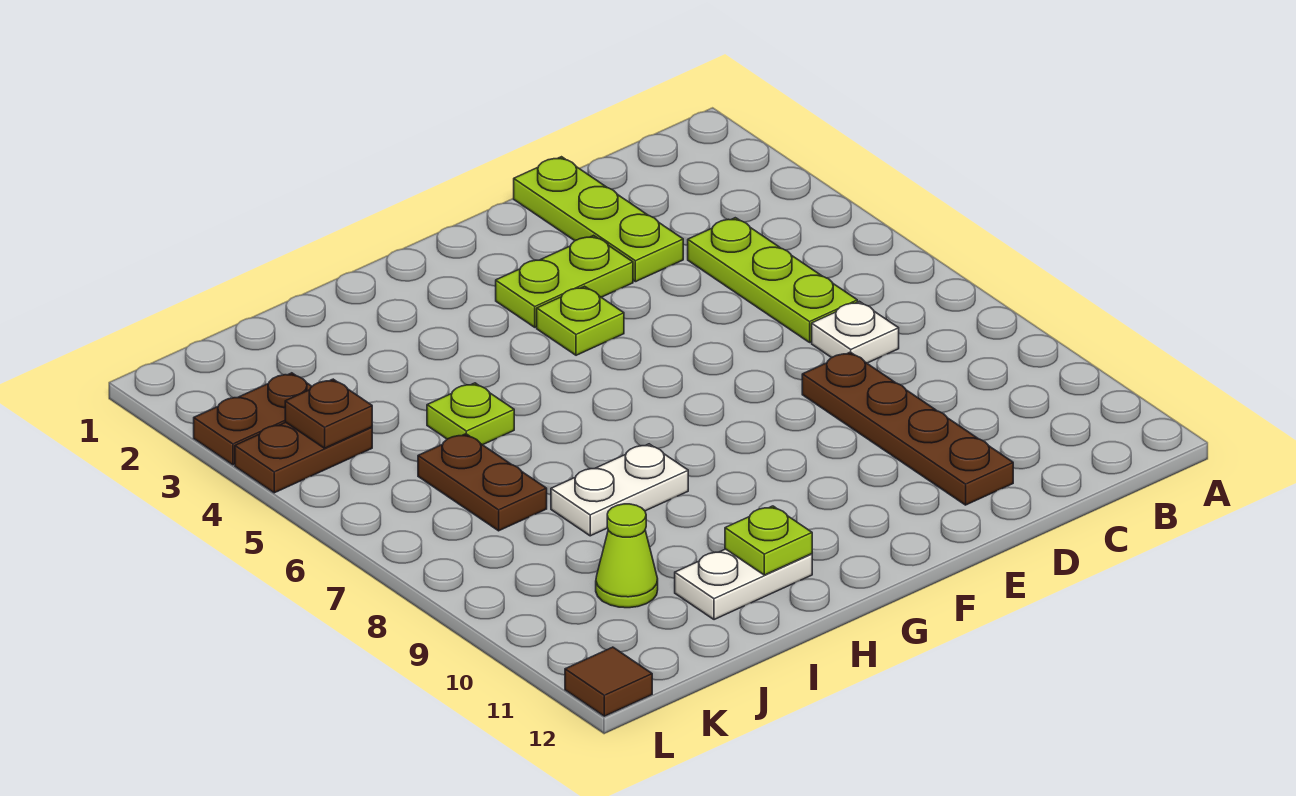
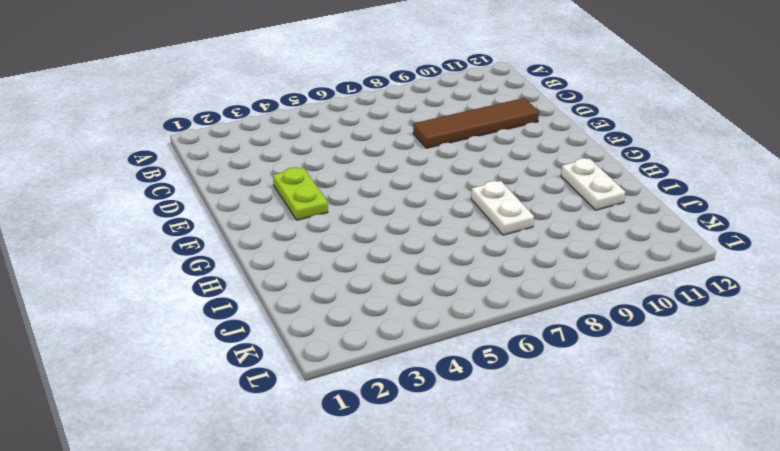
brown tile D8:D11 level 1 -> brown plate D8:D11 level 1
none -> lime plate C4:C6 level 1
none -> white plate C7 level 1
none -> lime plate D1:D3 level 1

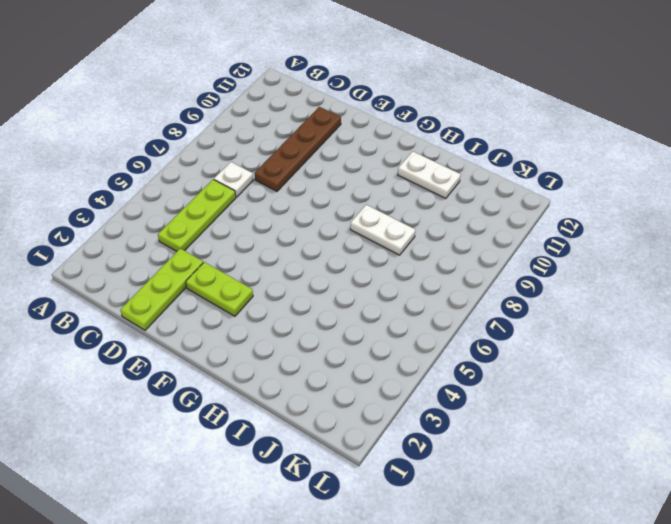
none -> lime plate F4 level 1
none -> lime plate I5 level 1
none -> brown plate J6:J7 level 1

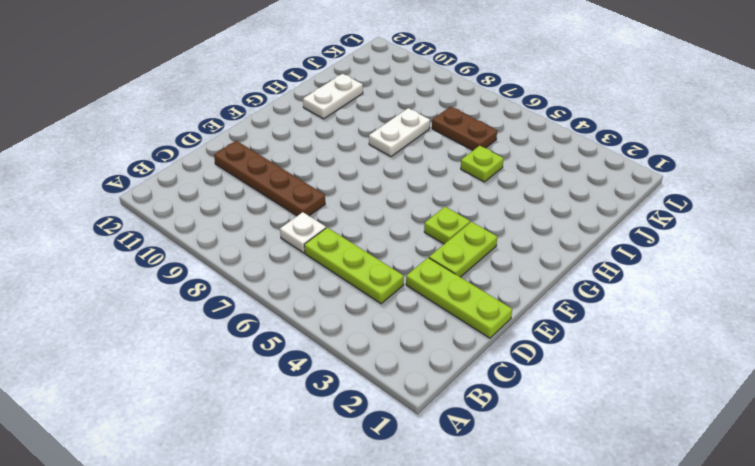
none -> lime cone J10 level 1
none -> brown plate K3:L3 level 1
none -> brown plate K4:L4 level 1

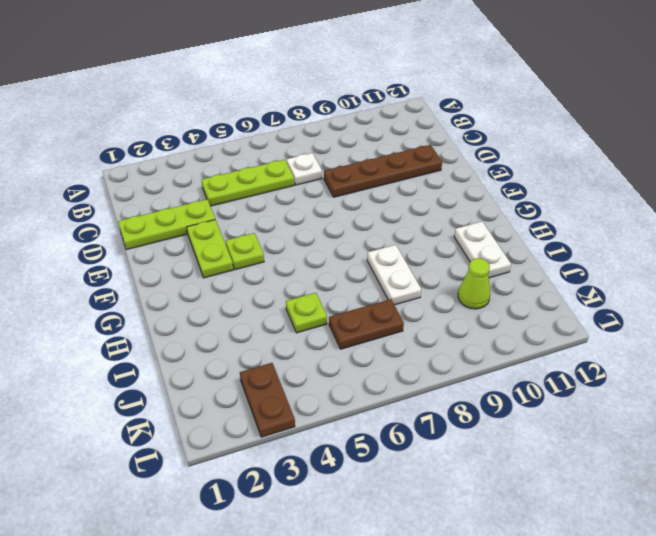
none -> brown plate K4:L4 level 1
none -> brown tile L12 level 1
none -> lime plate H11 level 2

